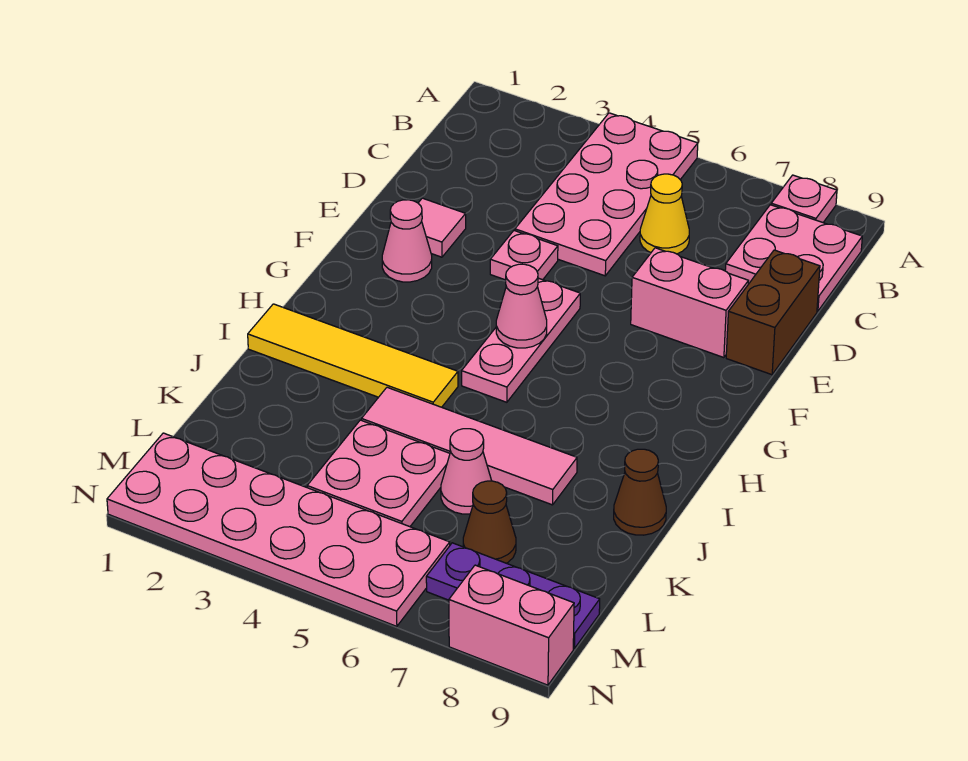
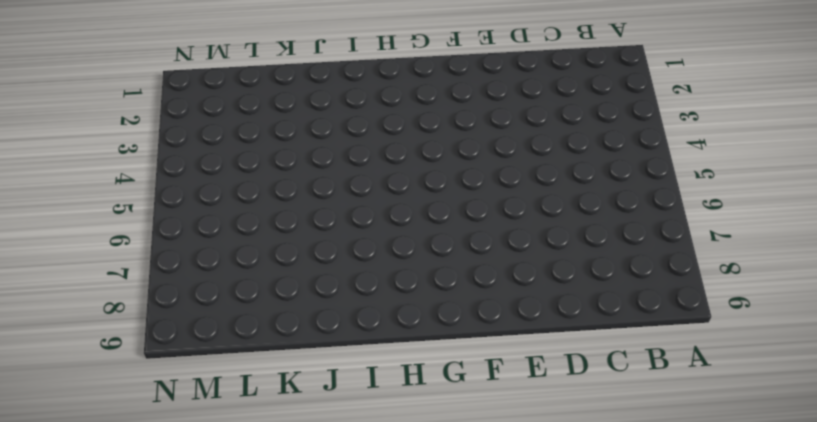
none -> pink plate A4:D5 level 1
none -> pink plate A8 level 1
none -> pink plate B8:C9 level 1

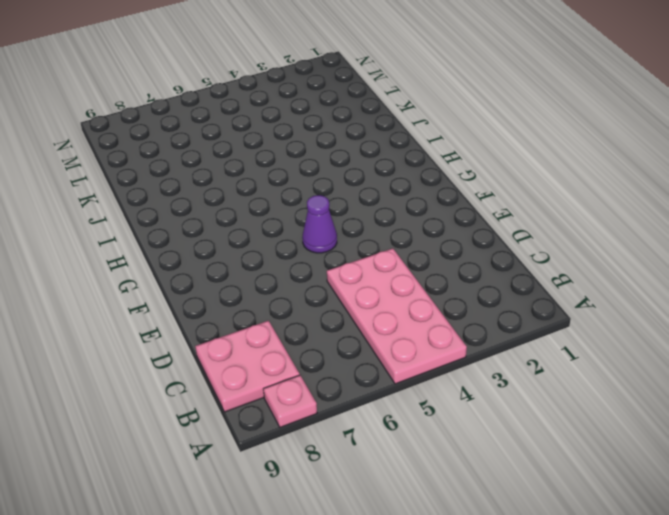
purple cone F5 level 1 -> pink plate F5:H5 level 1
none -> yellow cone C6 level 1
none -> brown brick D9:E9 level 1
none -> pink tile E2 level 1

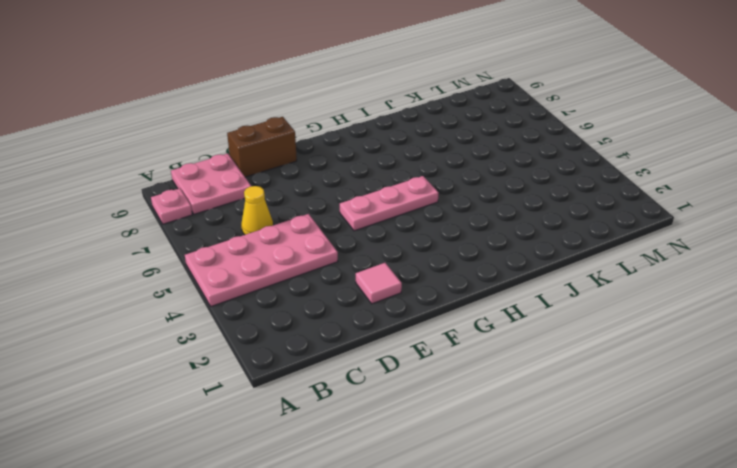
none -> pink plate E4 level 1
none -> pink brick E7:E8 level 1
none -> pink cone F2 level 1

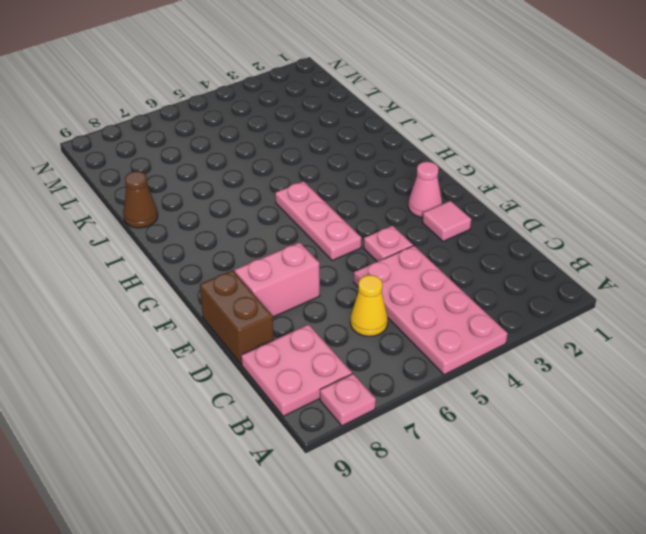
none -> yellow tile I1:I4 level 1
none -> pink tile J4:J7 level 1
none -> pink plate K4:L5 level 1

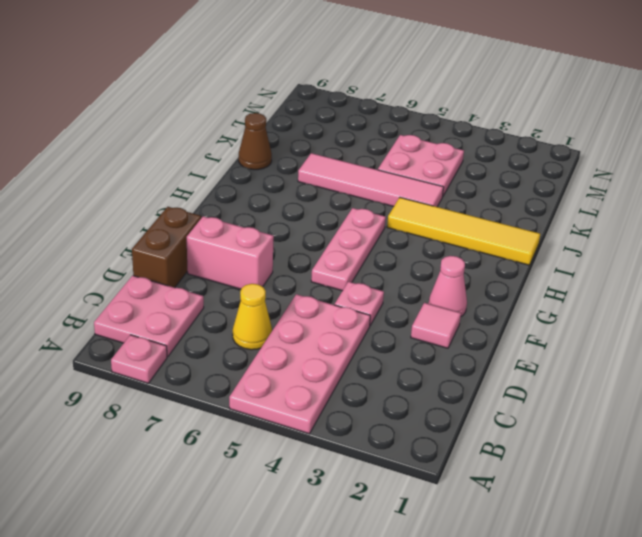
none -> pink cone K6 level 1
none -> brown cone L7 level 1
none -> pink plate M1:N6 level 1

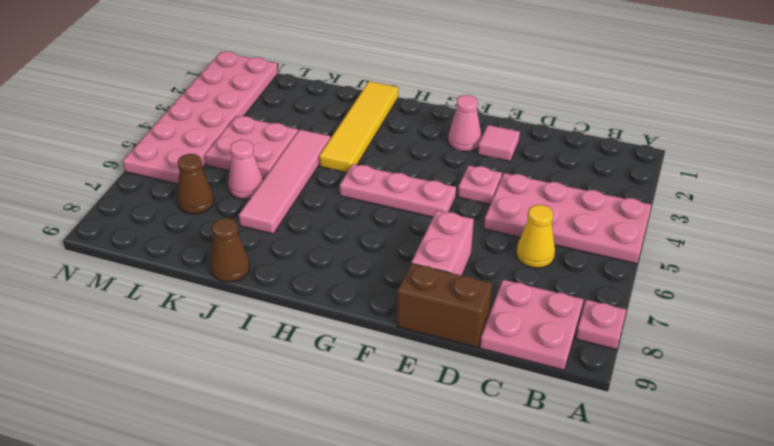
none -> purple plate M7:M9 level 1
none -> pink brick N8:N9 level 1
none -> pink cone G5 level 2

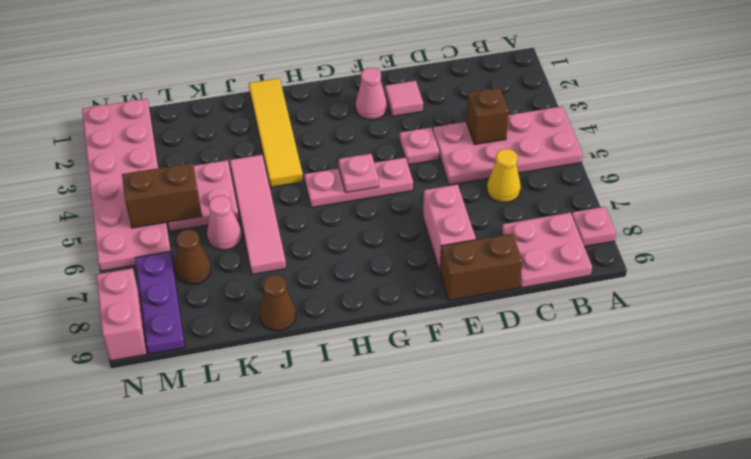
brown brick C4 level 2 -> none
pink plate G5 level 2 -> pink cone G5 level 2
brown brick L5:M5 level 2 -> none

